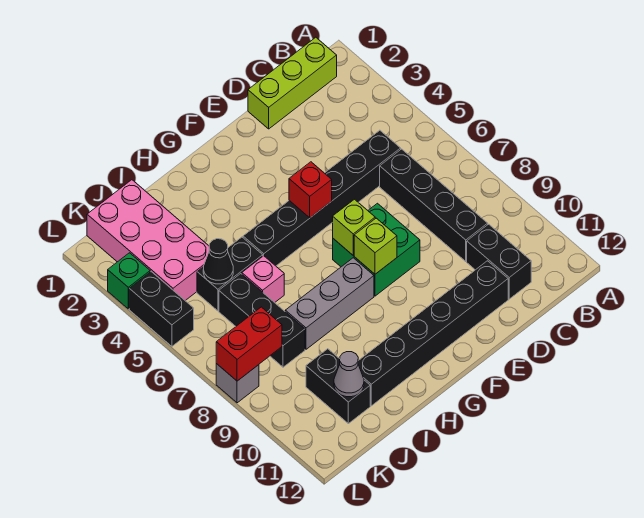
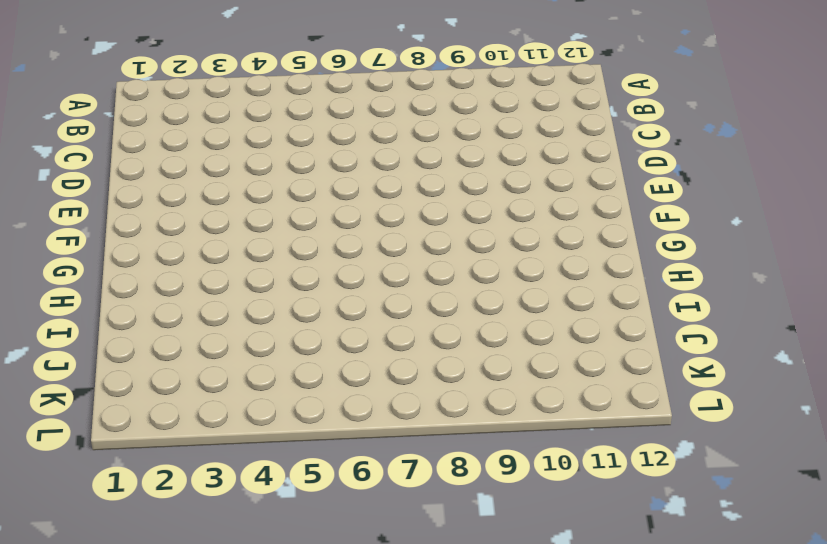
none -> lime brick B1:D1 level 1
none -> black brick C5:H5 level 1
none -> black brick C6:C9 level 1

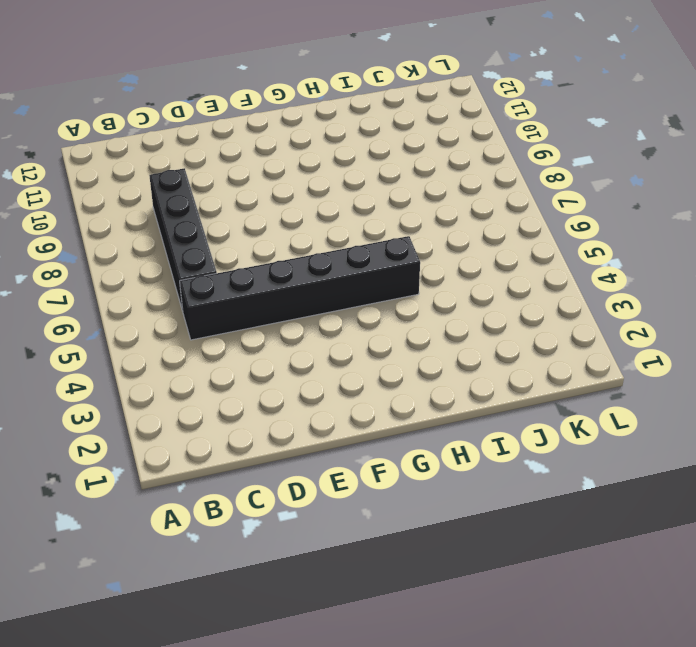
none -> lime brick B1:D1 level 1
none -> black brick C10:C11 level 1
none -> black brick D11:I11 level 1

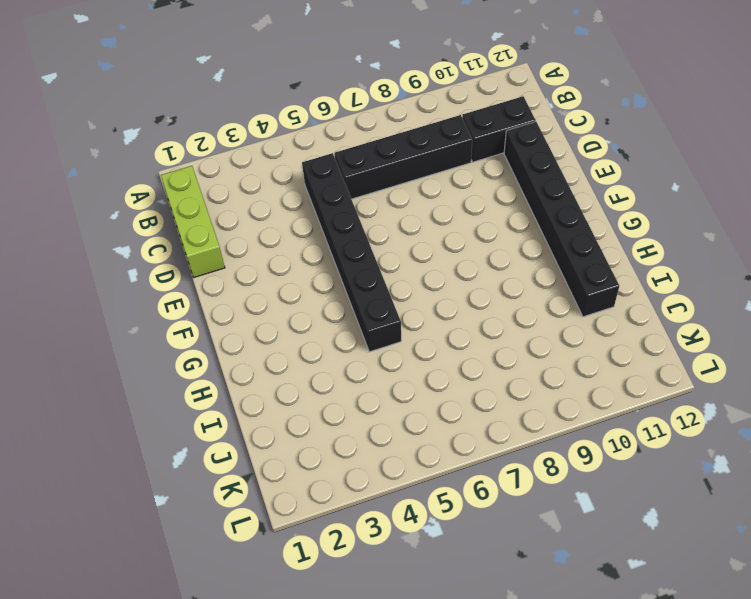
none -> green brick E7:F8 level 1
none -> grey brick G8:I8 level 1
none -> black brick I5:J5 level 1

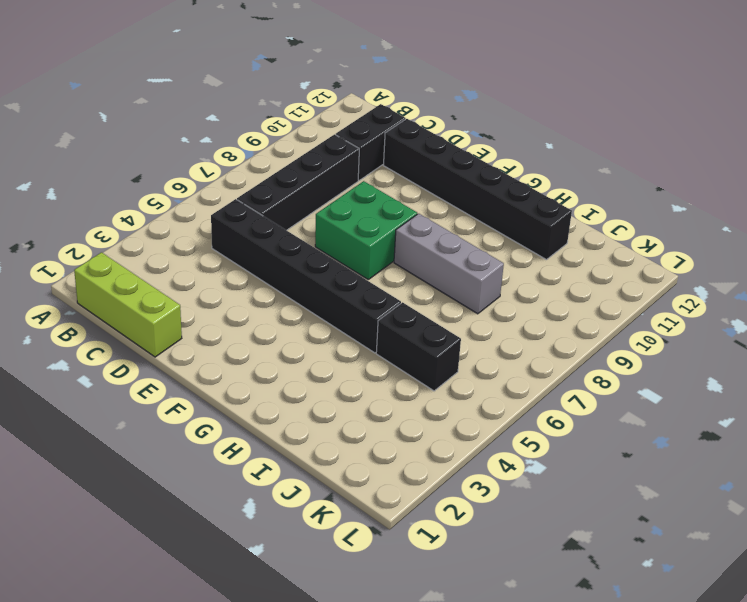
none -> pink brick I6 level 1
none -> pink brick J1:K4 level 1
none -> black brick J6:J8 level 1

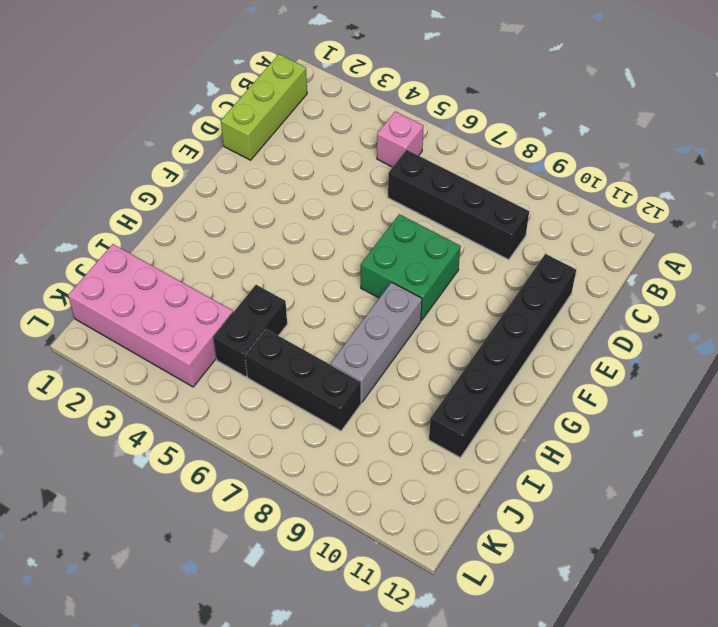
pink brick B5 level 1 -> pink brick I6 level 1
none -> black brick C5:H5 level 1
none -> black brick C10:C11 level 1
none -> black brick J10:J11 level 1

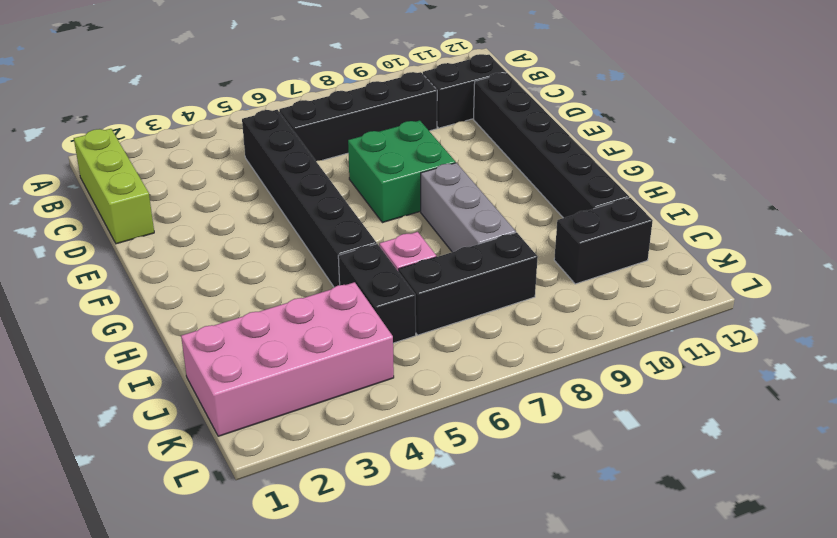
none -> green brick L3 level 1
none -> black brick L4:L5 level 1
none -> grey brick L8 level 1

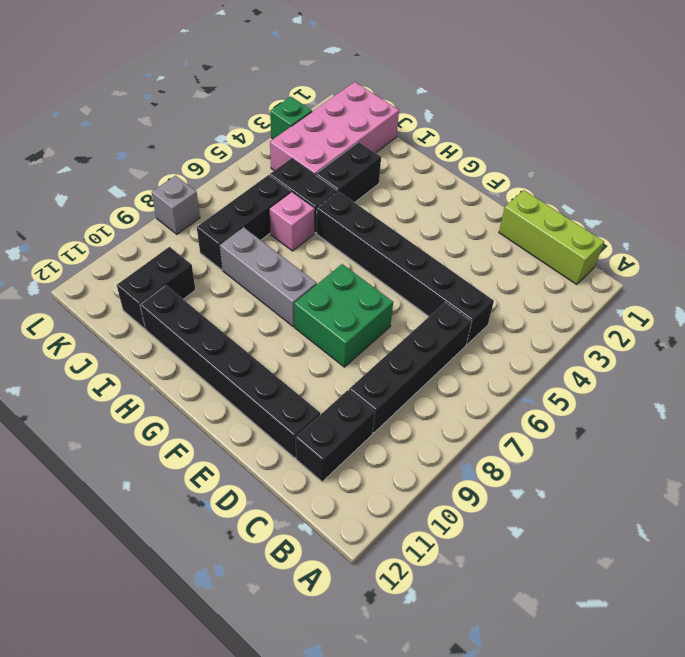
black brick I3:I4 level 1 -> black brick L4:L5 level 1
none -> red brick F5 level 2
none -> lime brick F7 level 2
none -> lime brick F8 level 2

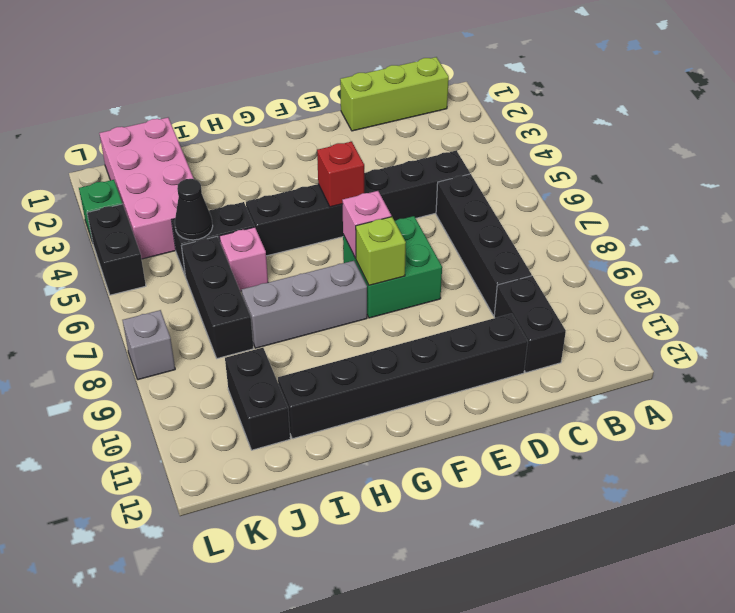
pink brick F7 level 2 -> lime brick F7 level 2
none -> grey cone J11 level 2
none -> red brick K8:L8 level 2

